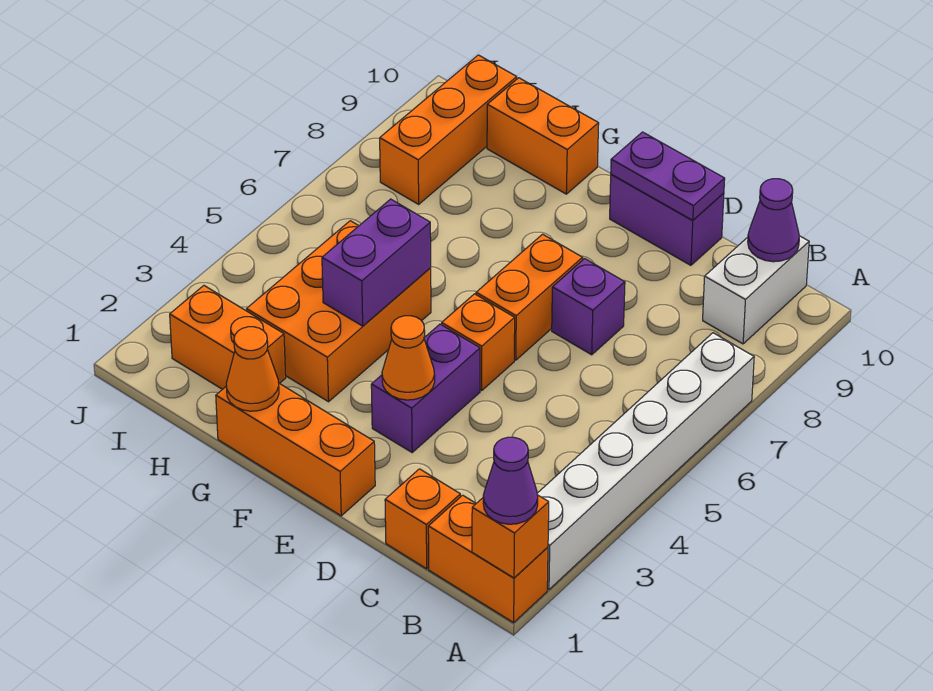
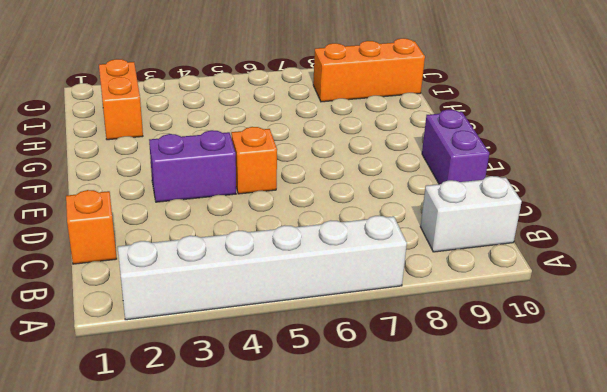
none -> orange brick A1:B1 level 1
none -> purple brick D7 level 1
none -> orange brick E1:G1 level 1

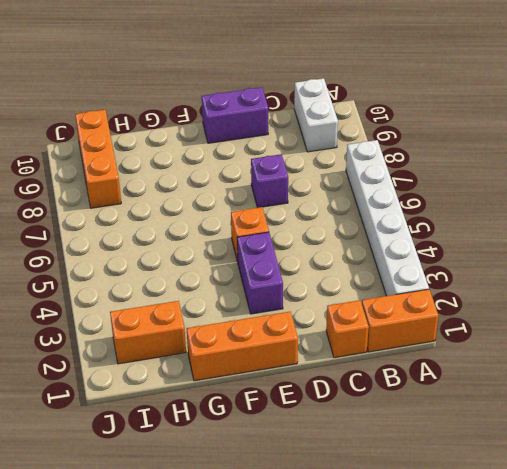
none -> orange brick E6:E7 level 1
none -> orange brick G3:H5 level 1
none -> orange brick G10:H10 level 1

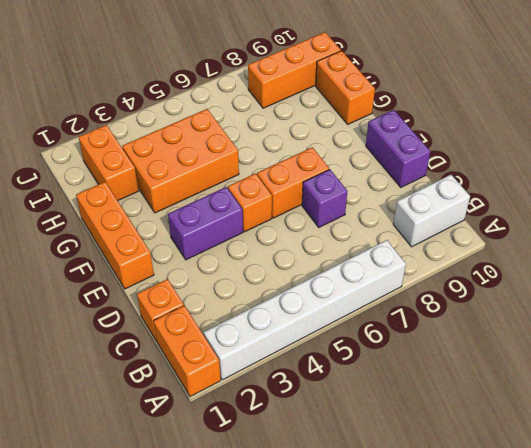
none -> orange brick A1 level 2
none -> purple cone B10 level 2
none -> purple plate D10:E10 level 2

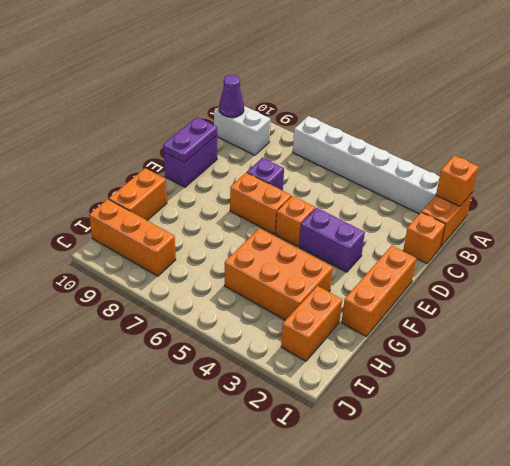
none -> orange cone E3 level 2
none -> orange cone G1 level 2
none -> purple brick G4:G5 level 2

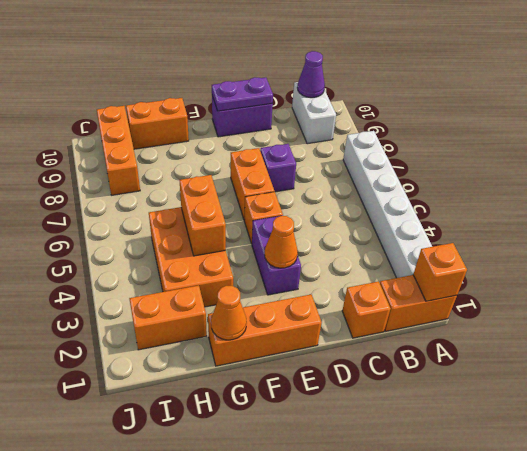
orange brick G4:G5 level 2 -> purple brick G4:G5 level 2
none -> purple cone A1 level 3

